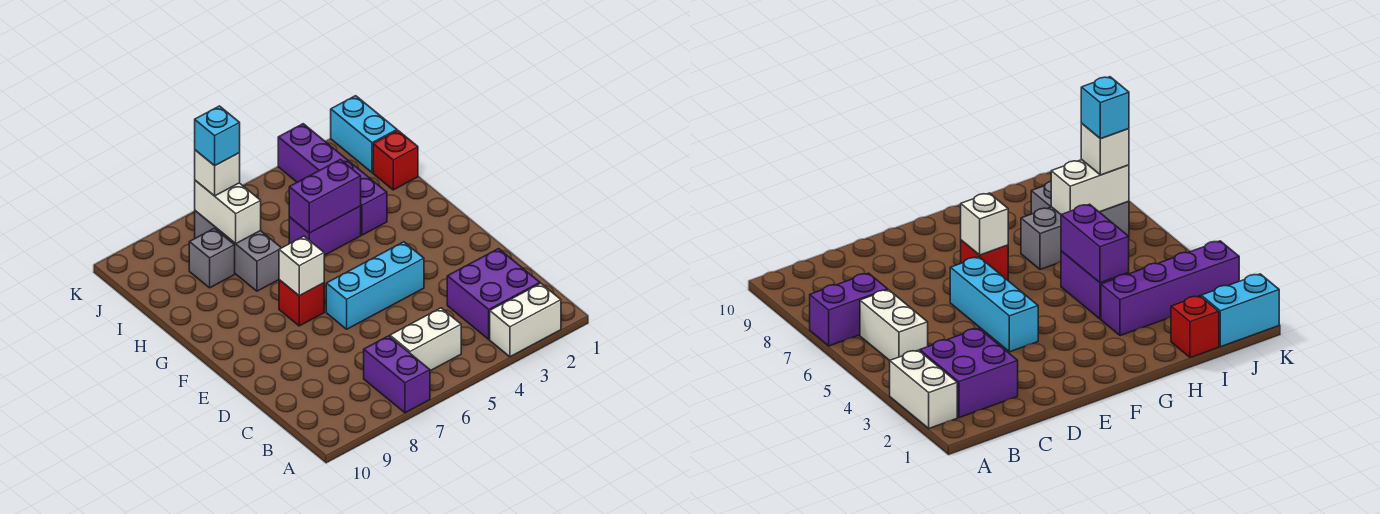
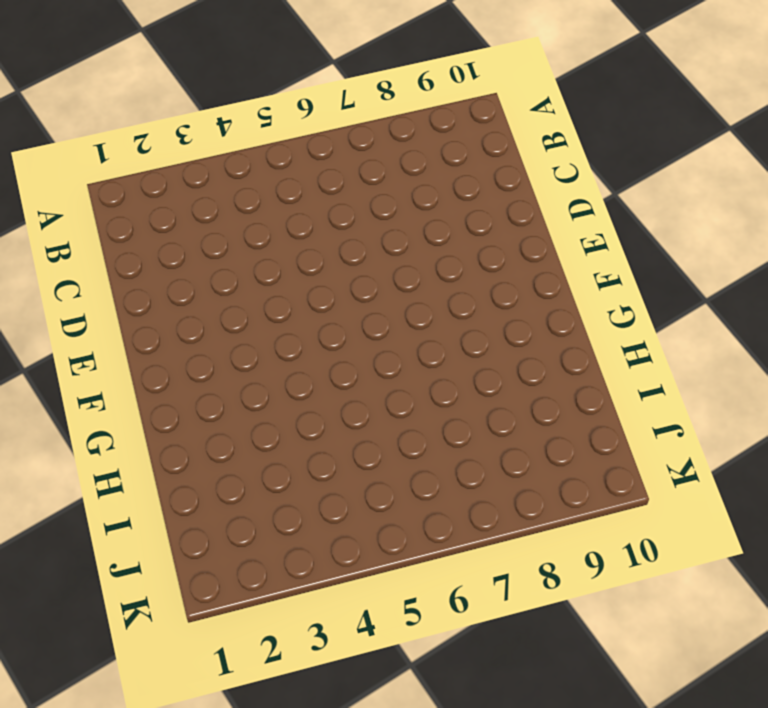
none -> white brick A2:A3 level 1
none -> purple brick A7:B7 level 1
none -> purple brick B2:C3 level 1

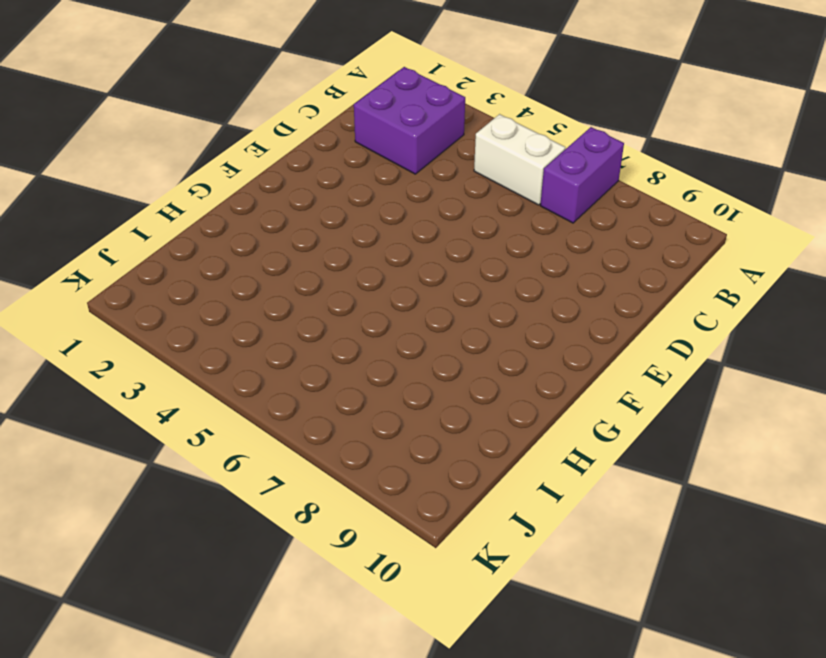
none -> white brick A2:A3 level 1
none -> cyan brick E4:E6 level 1
none -> red brick F7 level 1

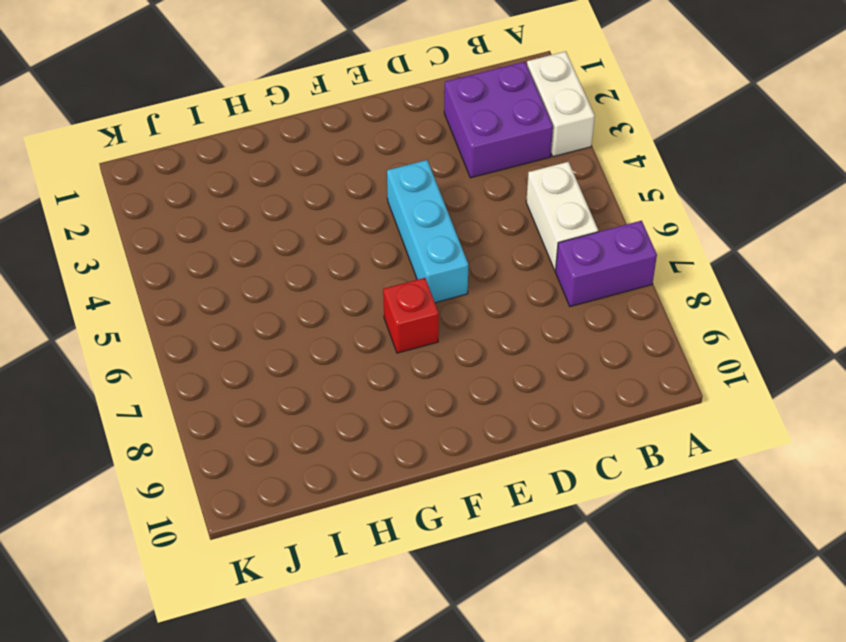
none -> purple brick H3:K3 level 1
none -> purple brick H4:H5 level 1
none -> grey brick H7:J7 level 1

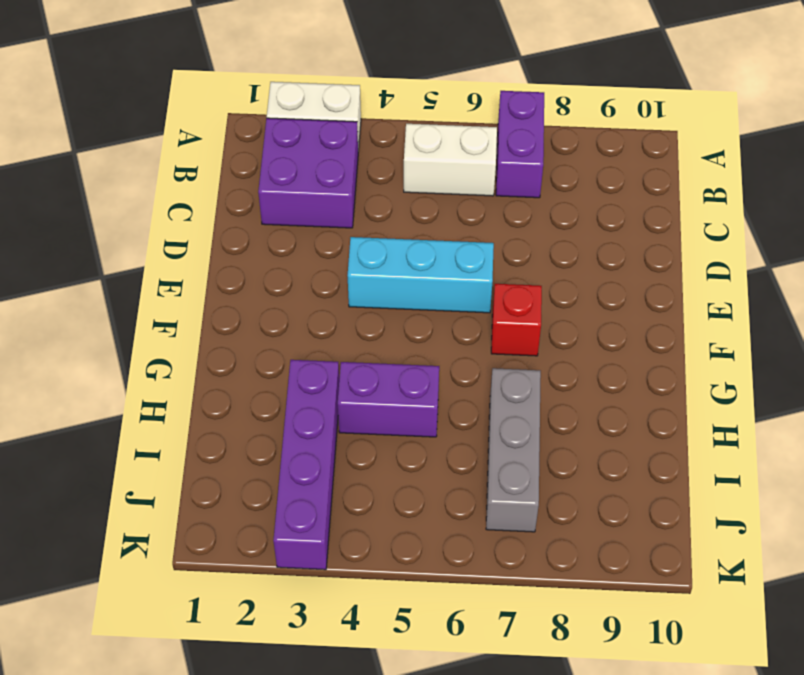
none -> red brick I1 level 1
none -> grey brick I8 level 1
none -> cyan brick J1:K1 level 1

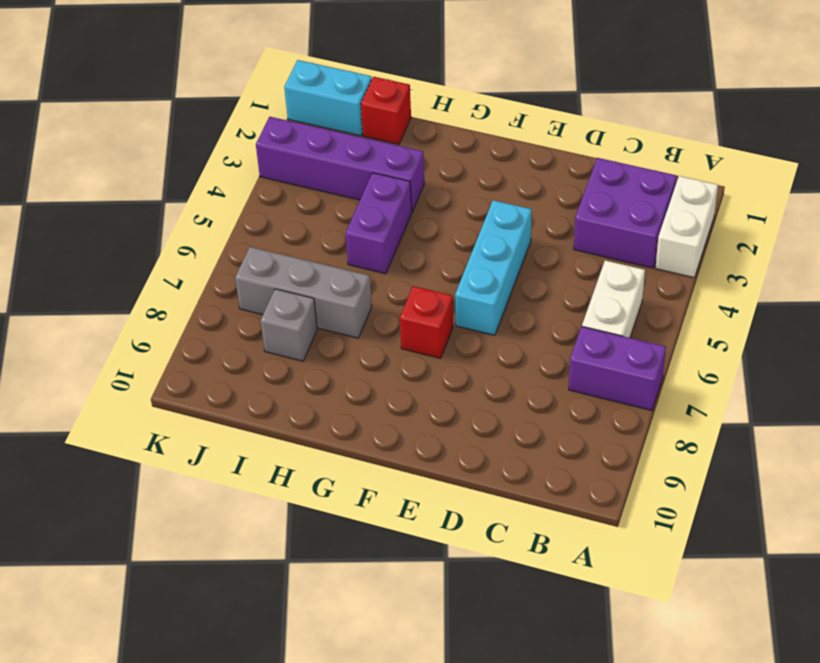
none -> white brick F7 level 2
none -> purple brick H4:H5 level 2
none -> white brick I7:J7 level 2

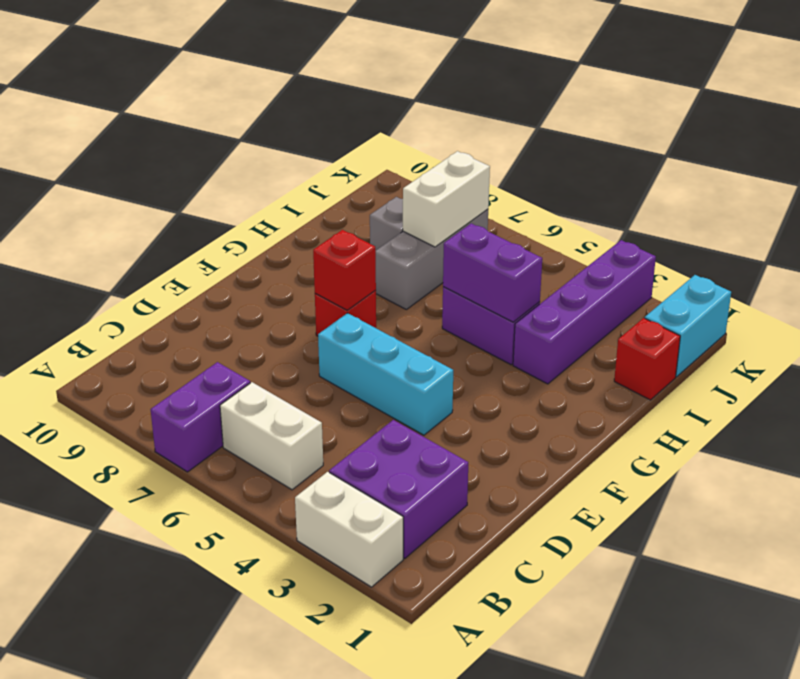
red brick F7 level 2 -> white brick F7 level 2
none -> white brick J7 level 3
none -> cyan brick J7 level 4

